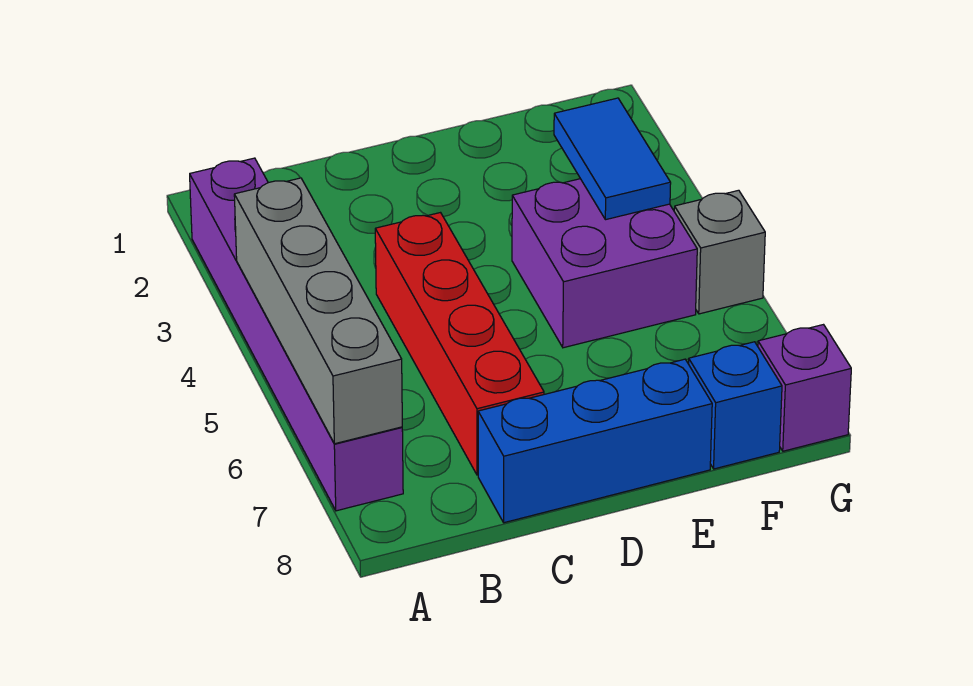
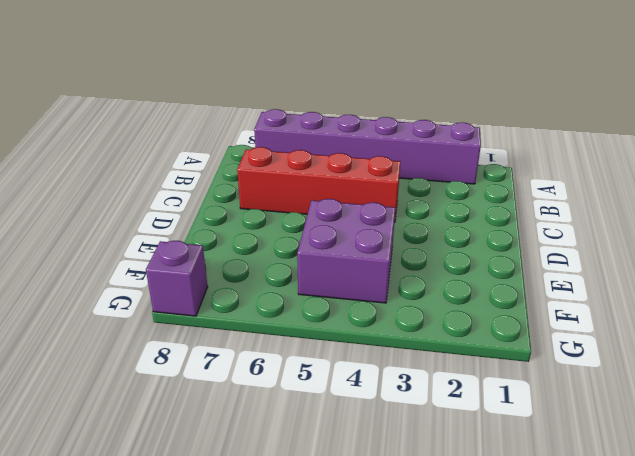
none -> blue brick C8:E8 level 1
none -> blue brick F8 level 1

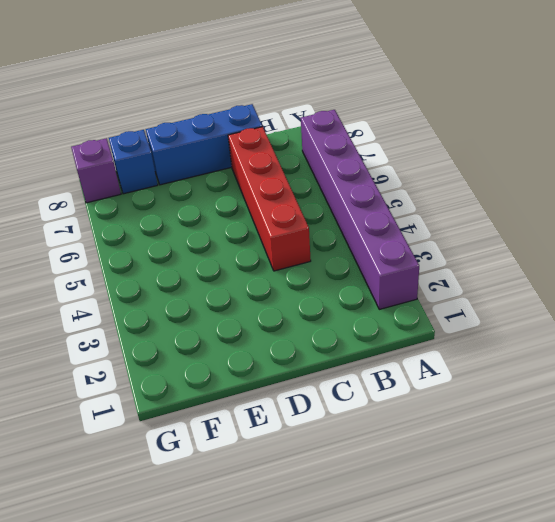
none -> purple brick E4:F5 level 1
none -> grey brick G5 level 1

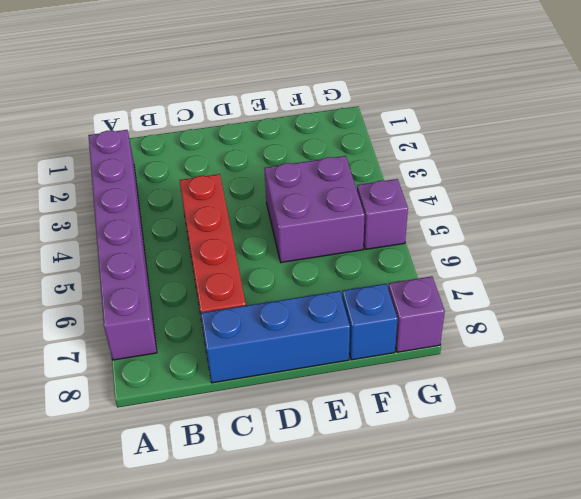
purple brick G5 level 1 -> grey brick G5 level 1
none -> grey brick A4:A7 level 2
none -> blue tile F3:F4 level 2

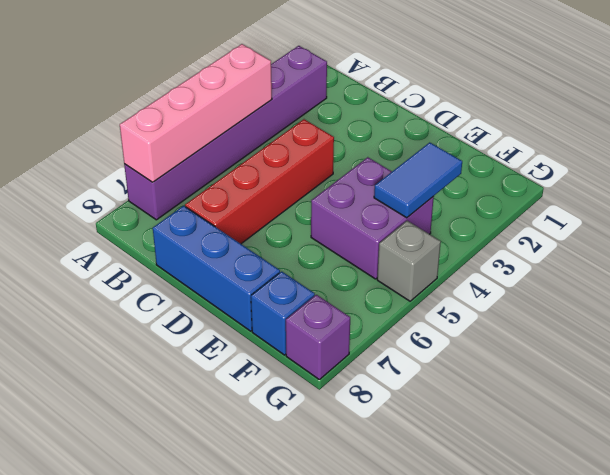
pink brick A4:A7 level 2 -> grey brick A4:A7 level 2

